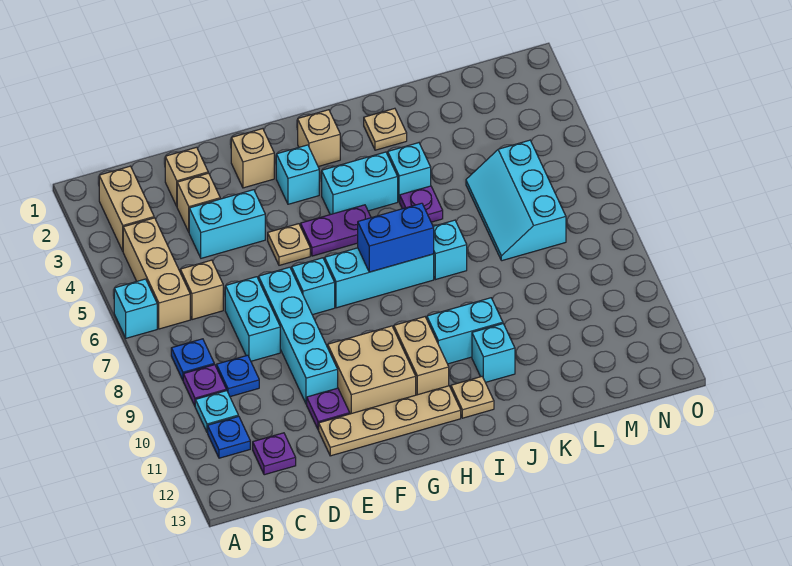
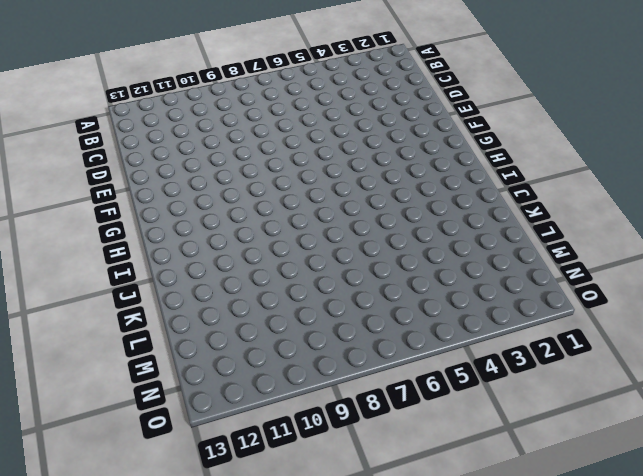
none -> cyan brick A6 level 1
none -> tan brick B2:B3 level 1
none -> tan brick B4:B6 level 1
none -> blue plate B8 level 1

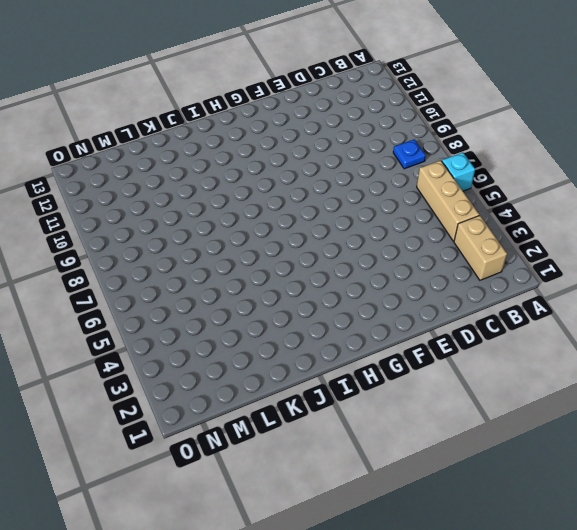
none -> purple plate B9 level 1
none -> cyan plate B10 level 1
none -> blue plate B11 level 1
none -> tan brick C6 level 1

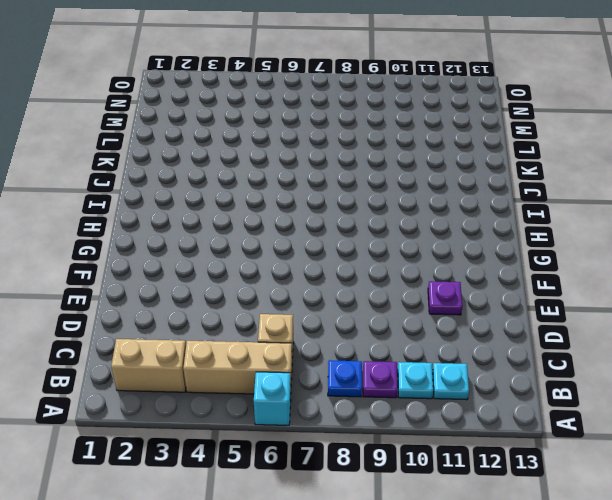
cyan plate B11 level 1 -> blue plate B11 level 1
none -> blue plate C9 level 1
none -> purple plate C12 level 1
none -> tan brick D2 level 1
none -> tan brick D3 level 1

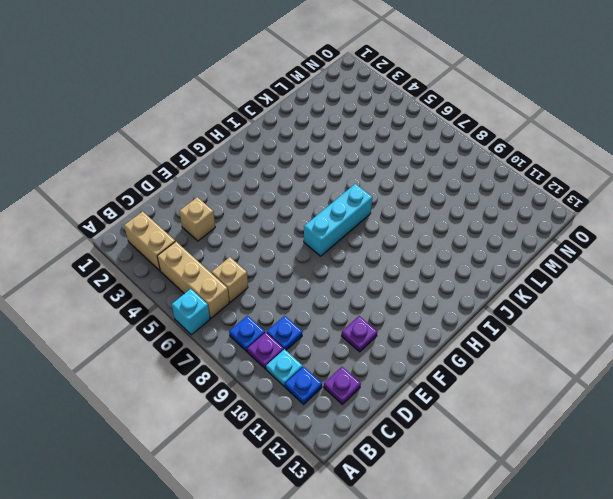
none -> tan brick D2 level 1
none -> cyan brick D4:E4 level 1
none -> cyan brick D7:D8 level 1
none -> cyan brick E7:E10 level 1

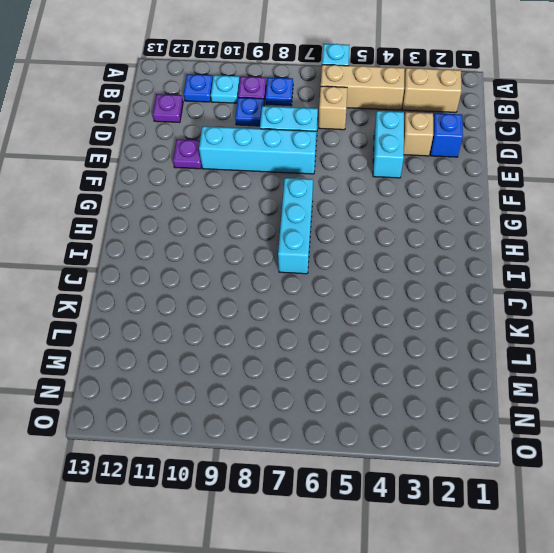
blue brick D2 level 1 -> tan brick D2 level 1
none -> tan plate E12:H12 level 1
none -> tan brick F2 level 1
none -> tan plate F5 level 1
none -> cyan brick F7 level 1

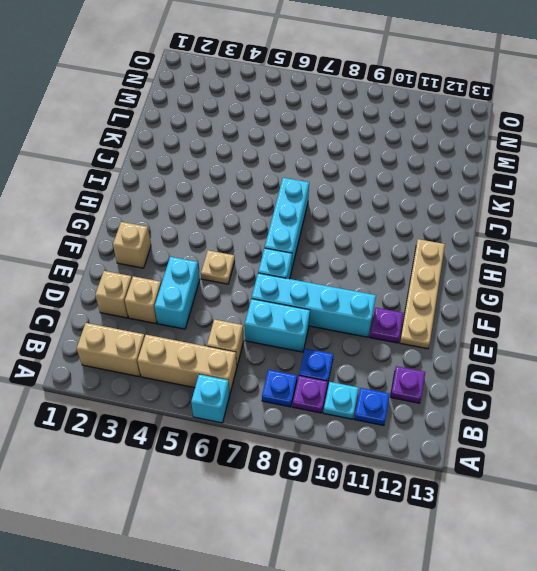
none -> tan brick F10:G11 level 1
none -> cyan brick G3 level 1
none -> purple plate G5:H5 level 1
none -> tan brick H2 level 1

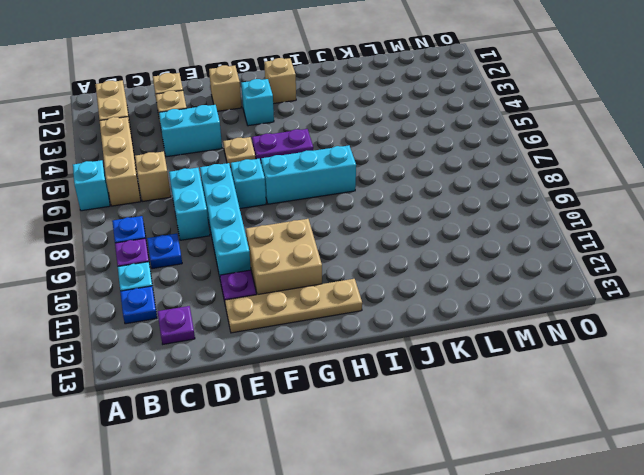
none -> cyan brick H4:I4 level 1
none -> tan brick H10:H11 level 1
none -> cyan brick I10:J10 level 1
none -> tan plate I12 level 1

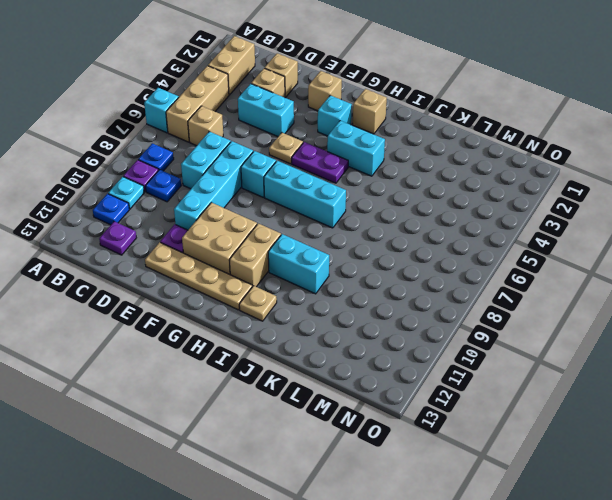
none -> tan plate J2 level 1
none -> cyan brick J4 level 1
none -> purple plate J5 level 1
none -> cyan brick J7 level 1

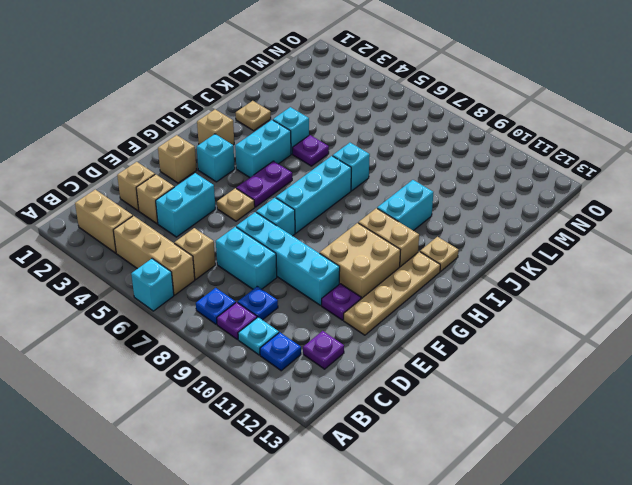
none -> cyan brick J11 level 1
none -> cyan slope L5:M7 level 1 top M
none -> blue brick H7:I7 level 2

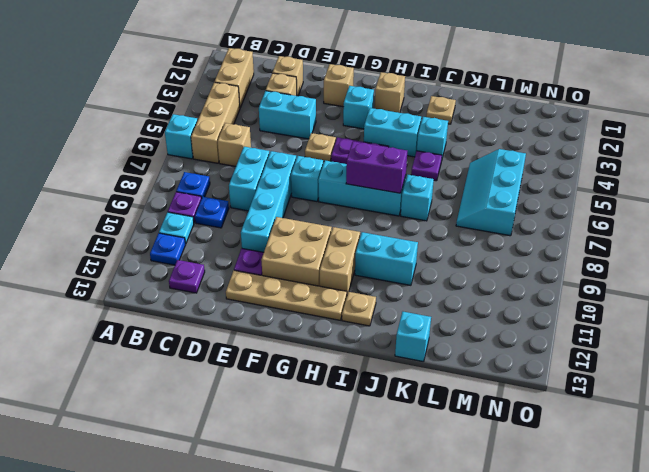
purple brick H7:I7 level 2 -> blue brick H7:I7 level 2
cyan brick K13 level 1 -> cyan brick J11 level 1

